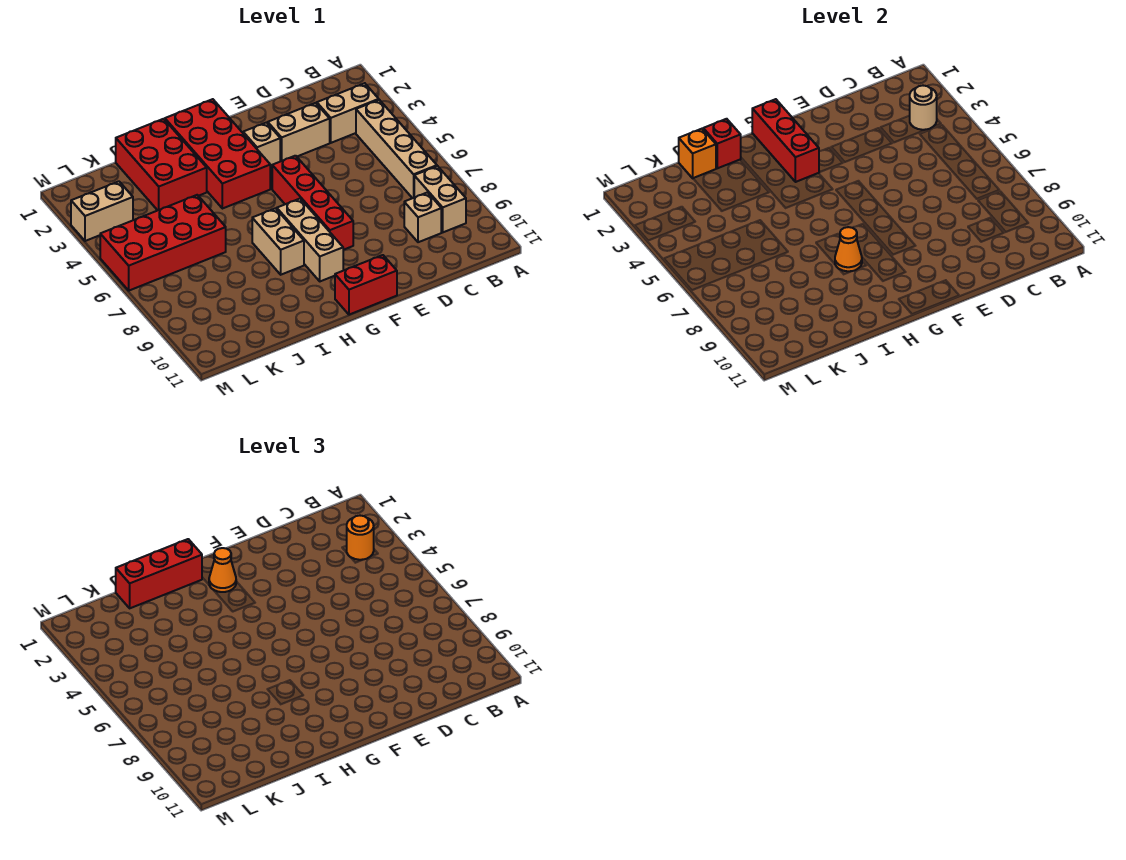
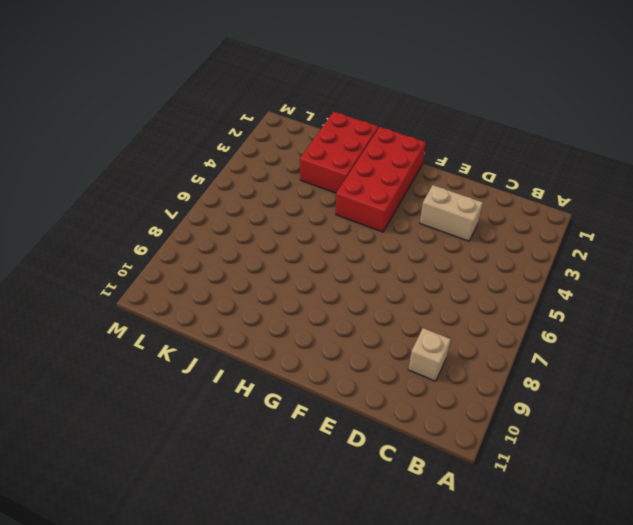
none -> tan brick B3:C3 level 1
none -> tan brick B4:B7 level 1
none -> tan brick B8:B9 level 1

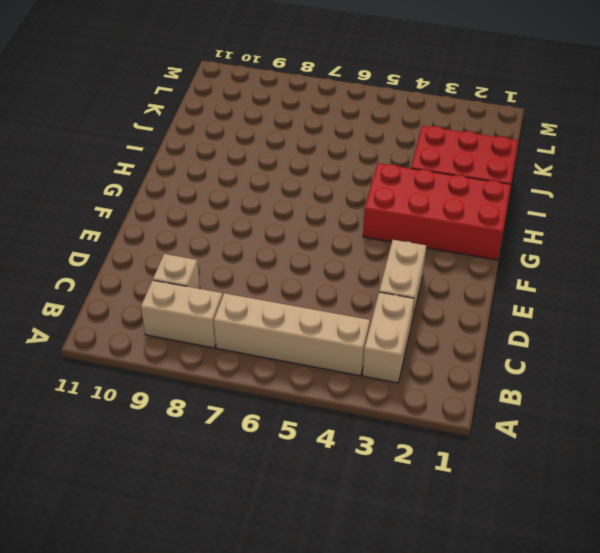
none -> tan brick F3 level 1
none -> red brick F5:F8 level 1
none -> red brick F11:G11 level 1

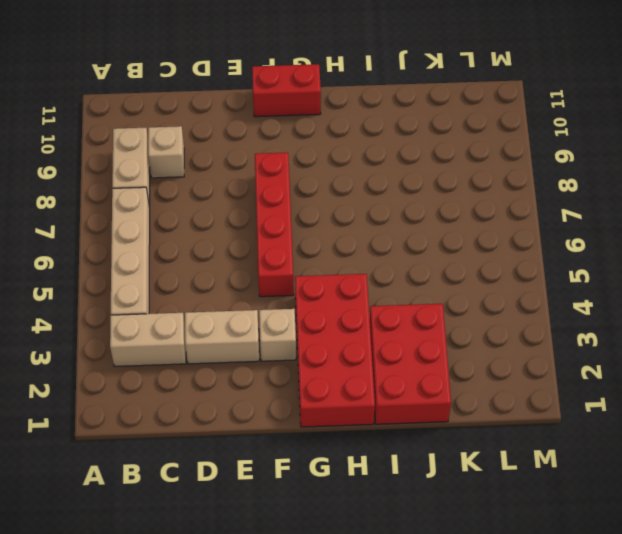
none -> tan brick G7:G9 level 1
none -> tan brick H7:H8 level 1
none -> red brick J5:M6 level 1

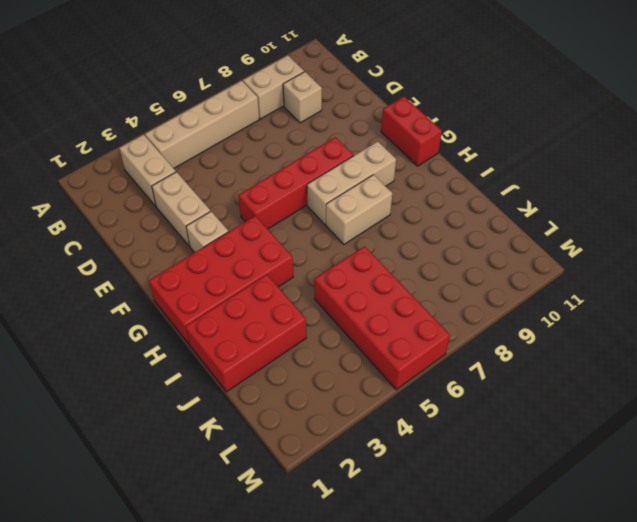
none -> tan brick L3:M3 level 1
none -> tan round brick B3 level 2
none -> red brick G1:G3 level 2

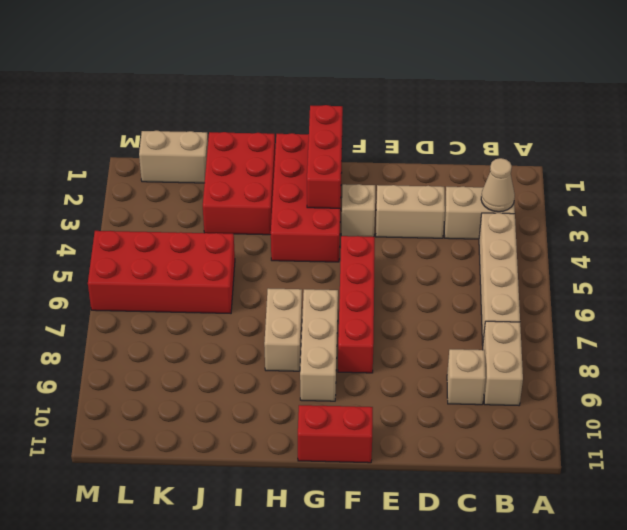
tan cone B3 level 2 -> tan round brick B3 level 2
tan brick K1:L1 level 1 -> tan brick L3:M3 level 1
none -> orange cone H8 level 2
none -> red brick I1 level 2
none -> orange brick J1 level 2

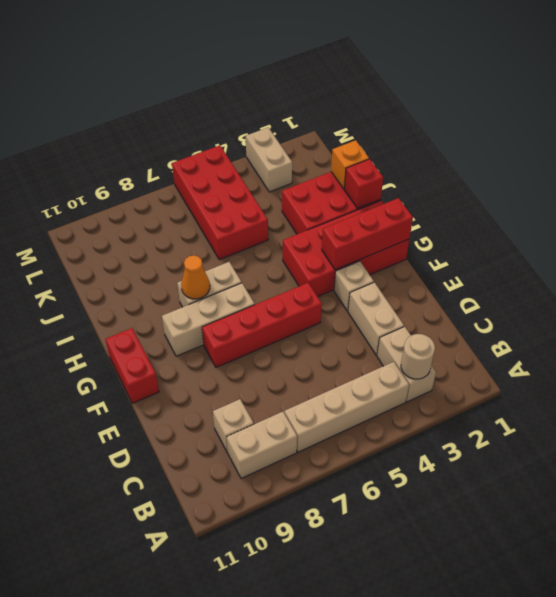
none -> orange round brick B3 level 3
none -> orange cone G2 level 3
none -> red brick H1:J1 level 3

